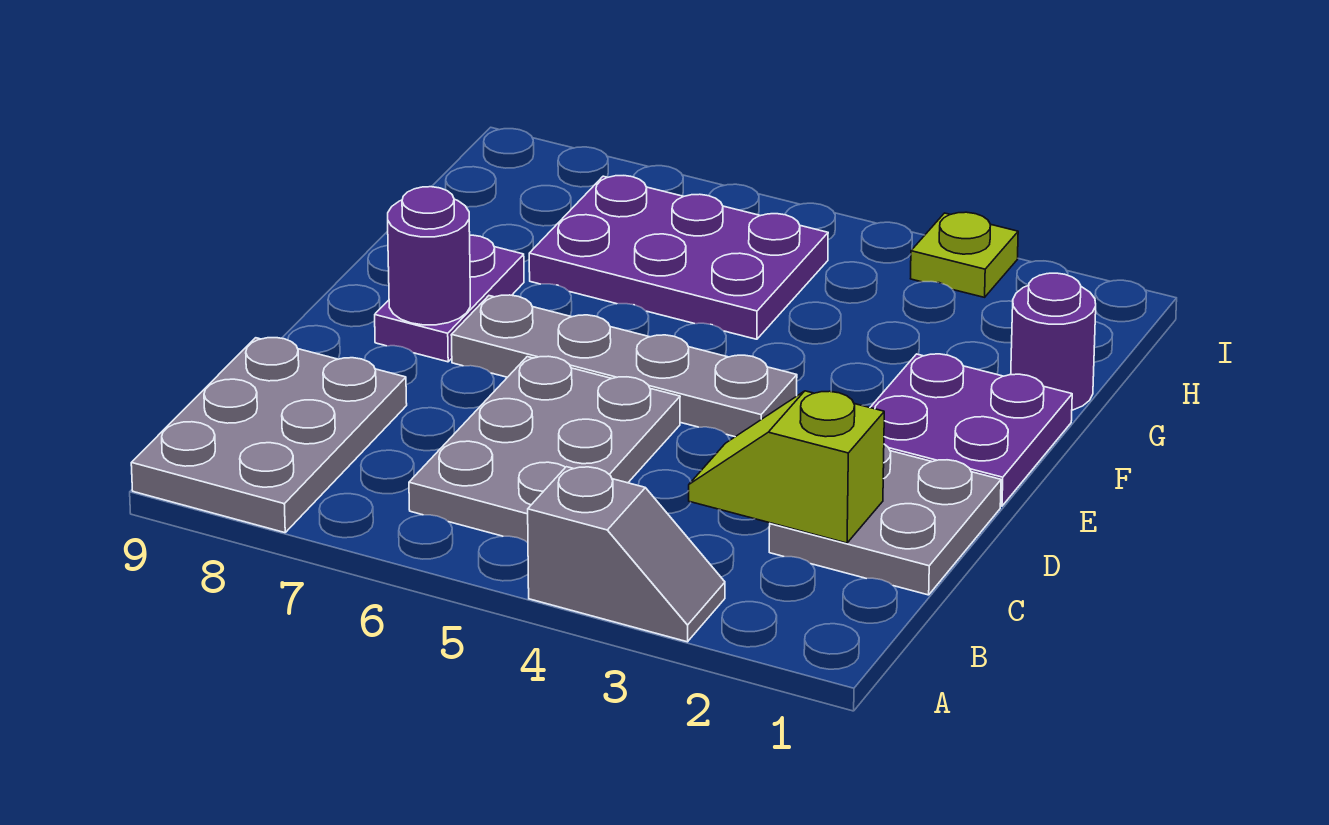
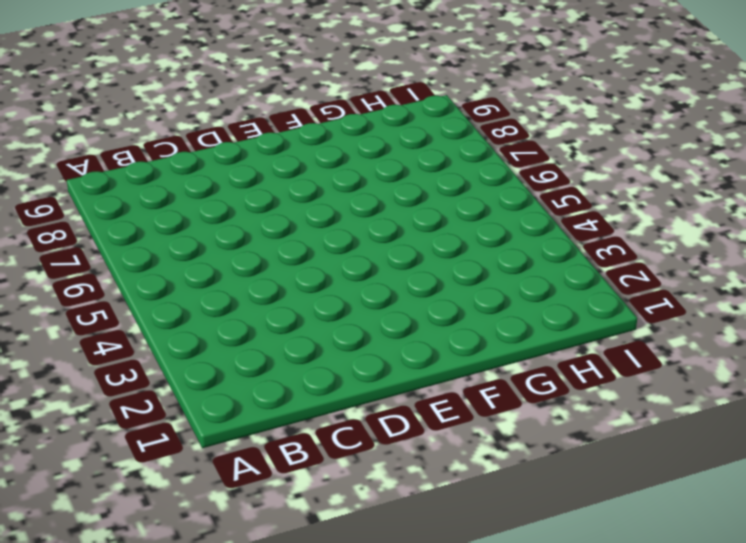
none -> grey slope A3:A4 level 1 top 4
none -> grey plate A8:C9 level 1
none -> grey plate B5:D6 level 1

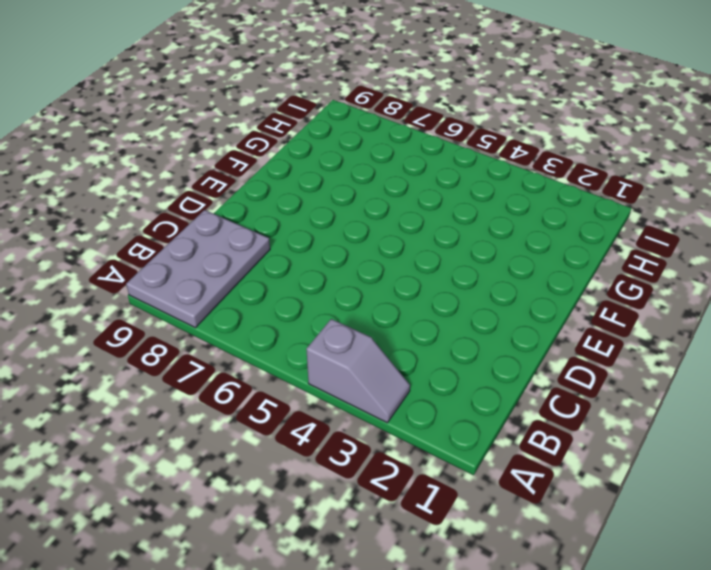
none -> grey plate B5:D6 level 1
none -> grey plate C1:D2 level 1
none -> purple plate E1:F2 level 1

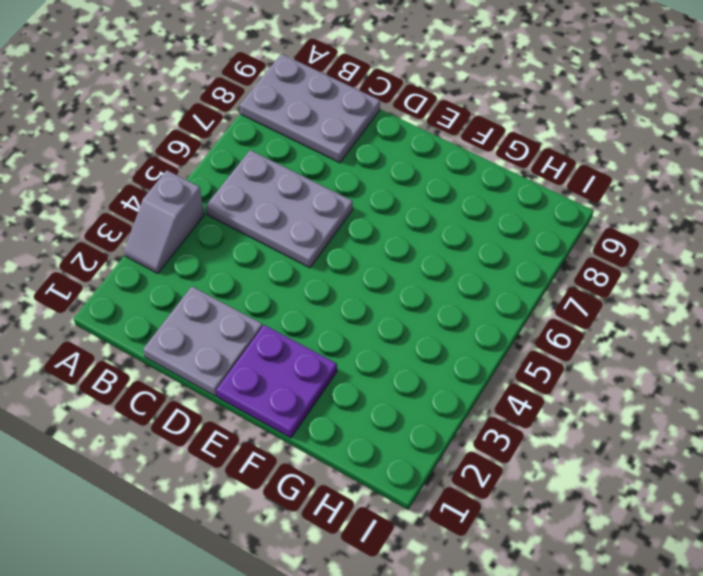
none -> grey plate E4:E7 level 1
none -> purple plate E8:F8 level 1
none -> purple round brick G1 level 1

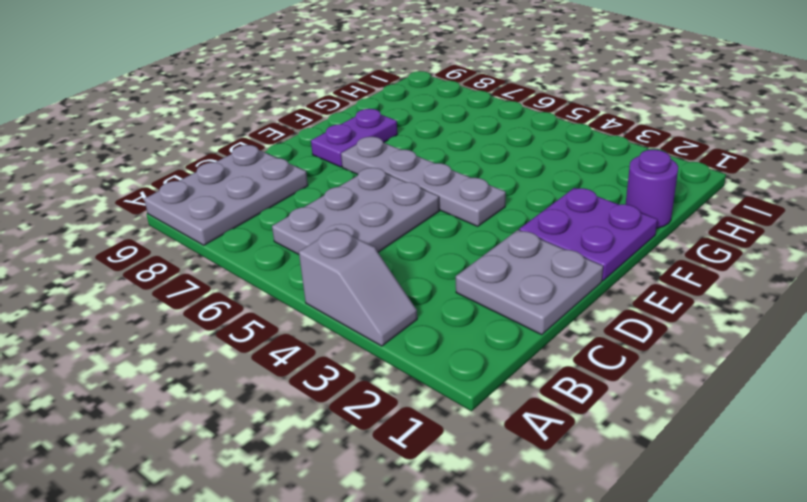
none -> purple plate G5:H7 level 1
none -> lime plate I3 level 1
none -> lime slope C2:C3 level 2 top 2

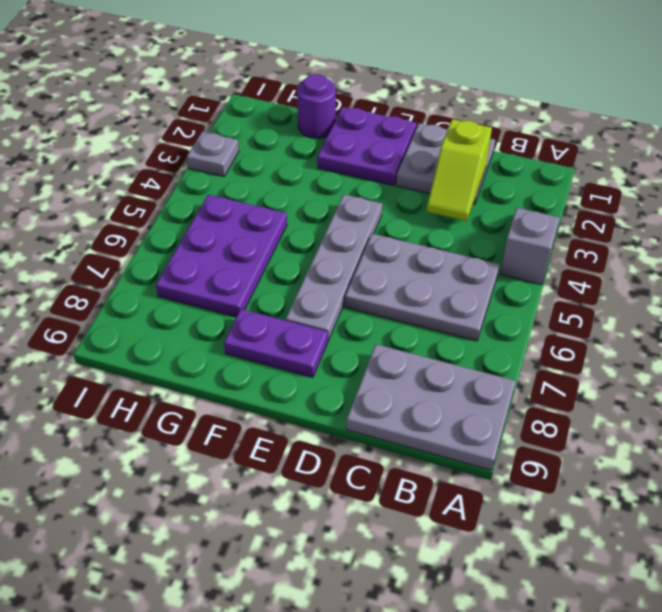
grey plate I3 level 1 -> lime plate I3 level 1
none -> purple round brick E8 level 2

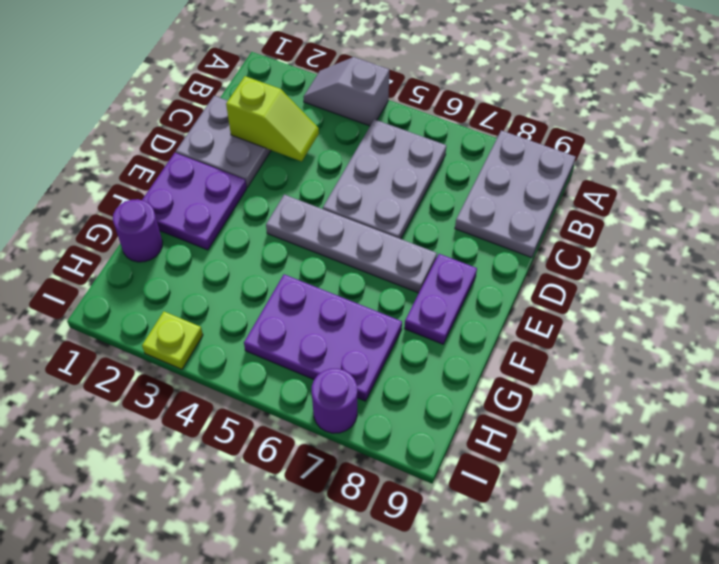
purple round brick I7 level 1 -> purple round brick E8 level 2

